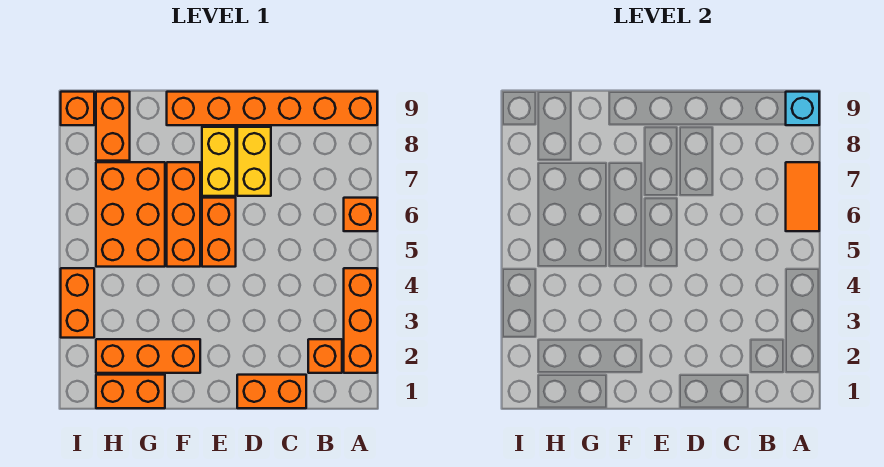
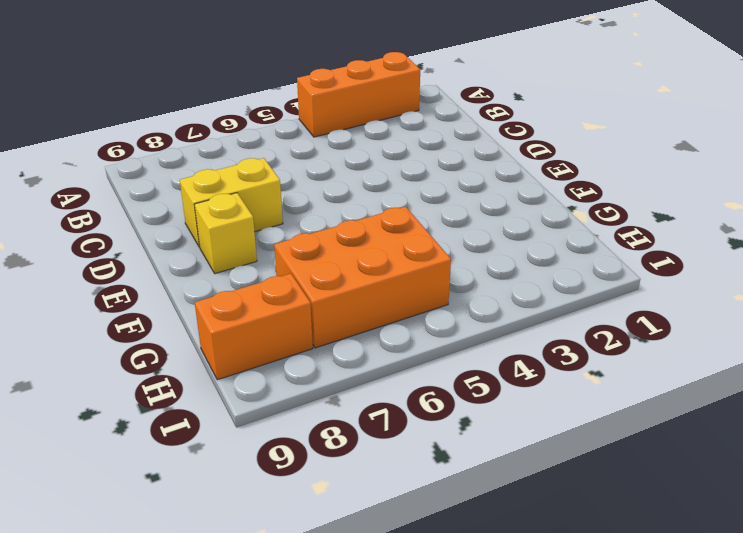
yellow brick E8 level 1 -> yellow brick E7:E8 level 1
none -> orange brick A6 level 1
none -> orange brick A9:F9 level 1
none -> orange brick B2 level 1

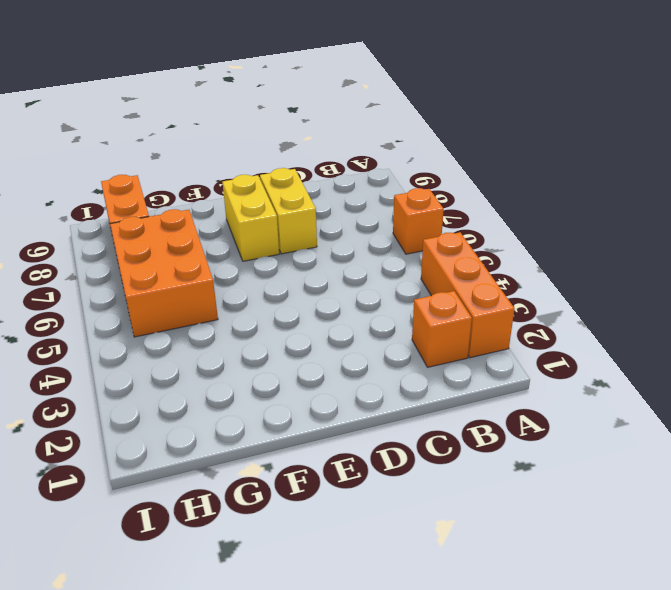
none -> orange brick A9:F9 level 1
none -> orange brick C1:D1 level 1
none -> orange brick E5:E6 level 1

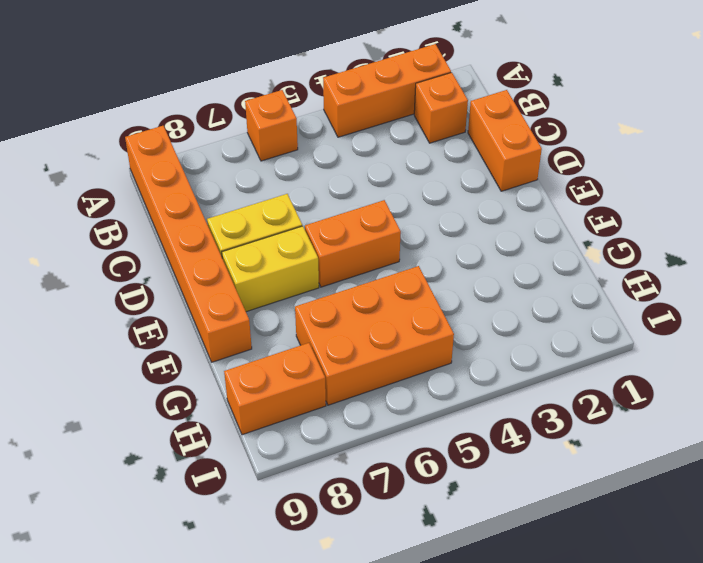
none -> orange brick F2:H2 level 1
none -> orange brick F5:F7 level 1
none -> orange brick G1:H1 level 1

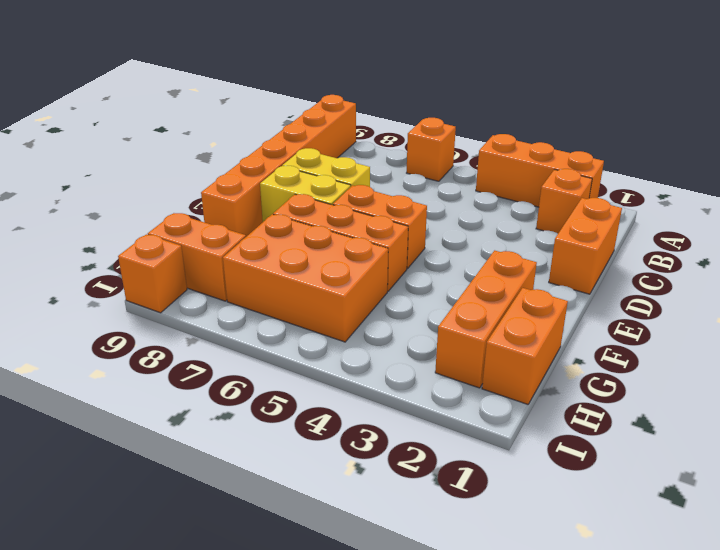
none -> orange brick I3:I4 level 1
none -> orange tile A6:A7 level 2
none -> cyan brick A9 level 2

